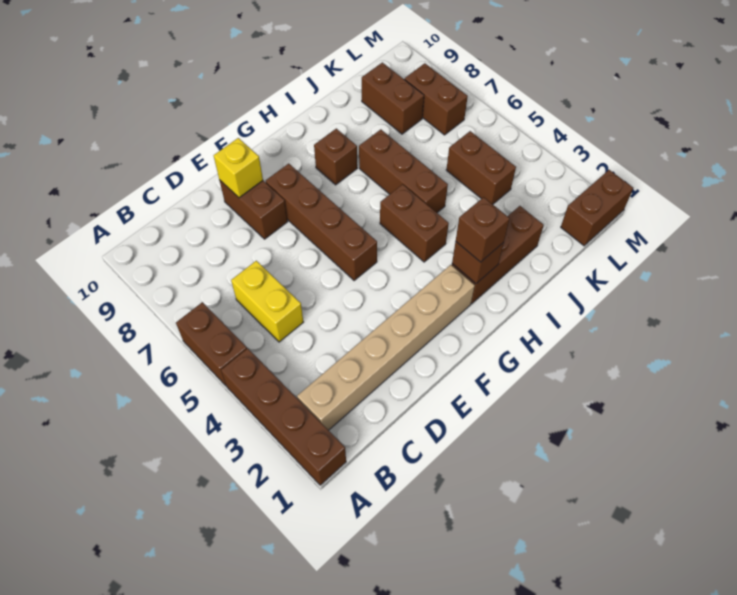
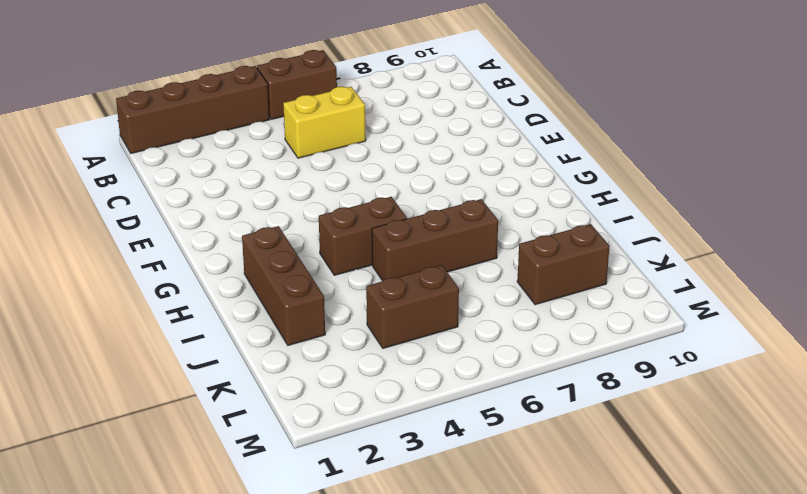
none -> tan brick B2:G2 level 1
none -> brown brick E8:E9 level 1
none -> brown brick F5:F8 level 1

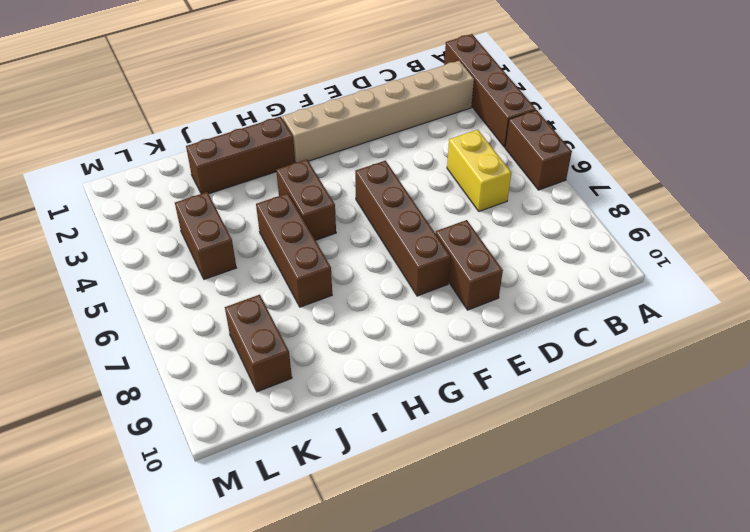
none -> brown brick H8 level 1
none -> brown brick L1:M1 level 1
none -> brown brick L7:L8 level 1

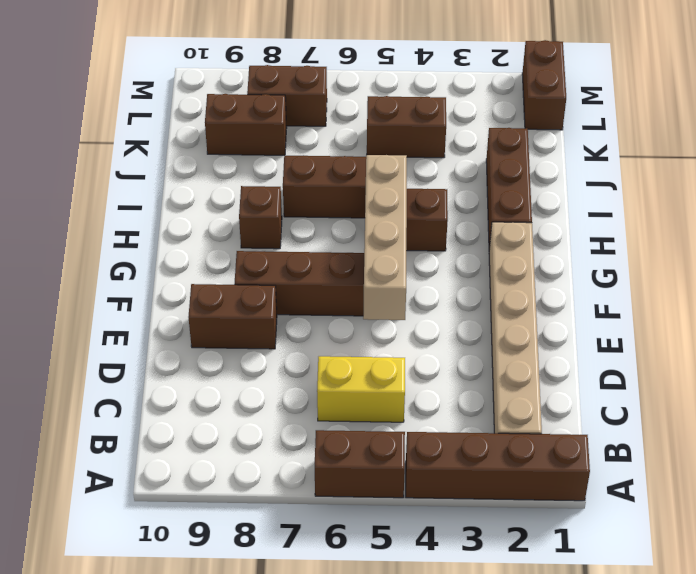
tan brick E5:H5 level 2 -> none
none -> yellow brick E9 level 2
none -> brown brick H2 level 2
none -> brown brick H2 level 3

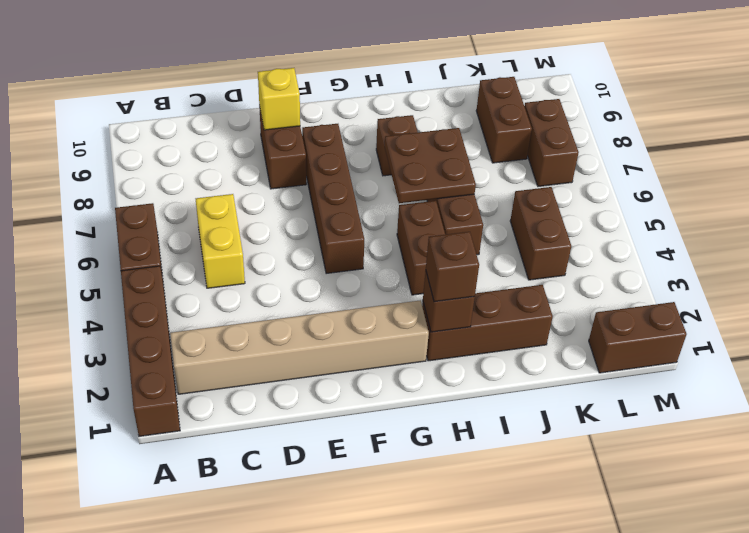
brown plate H6:I7 level 2 -> none

